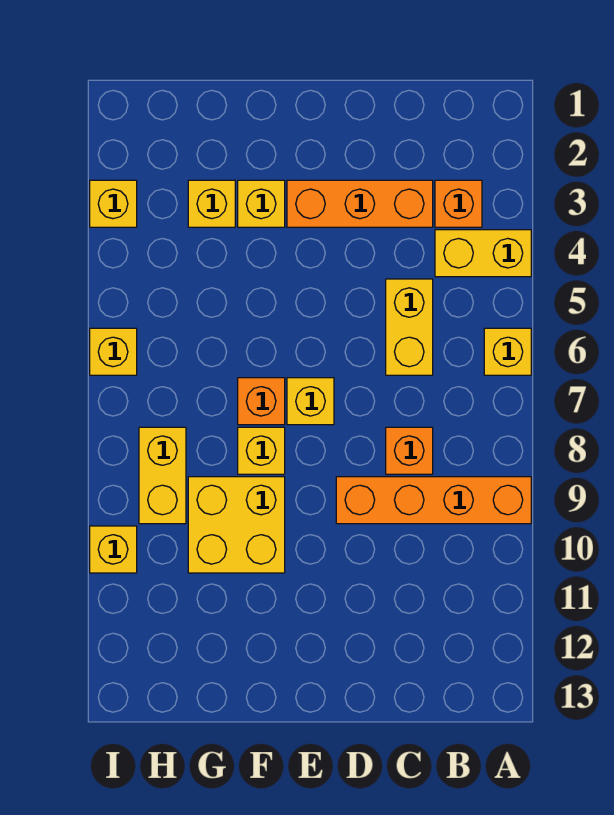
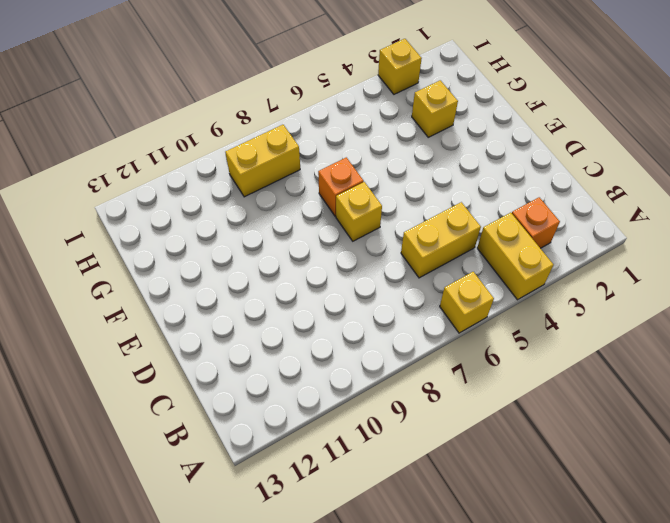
none -> orange brick A9:D9 level 1
none -> orange brick C3:E3 level 1
none -> orange brick C8 level 1

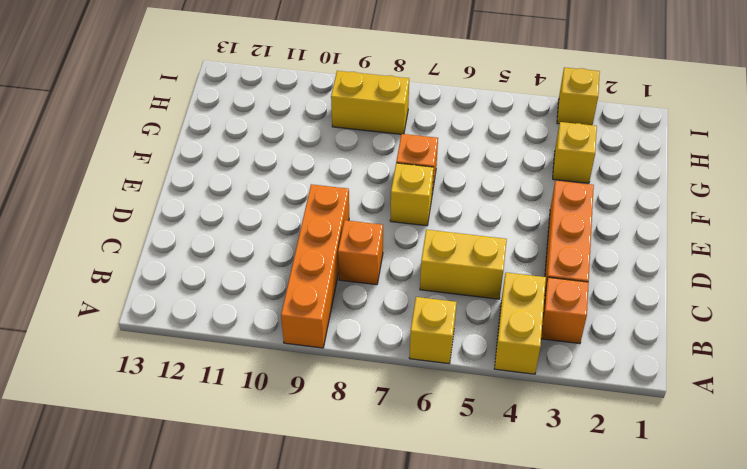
none -> yellow brick F3 level 1
none -> yellow brick F8 level 1
none -> yellow brick F9:G10 level 1

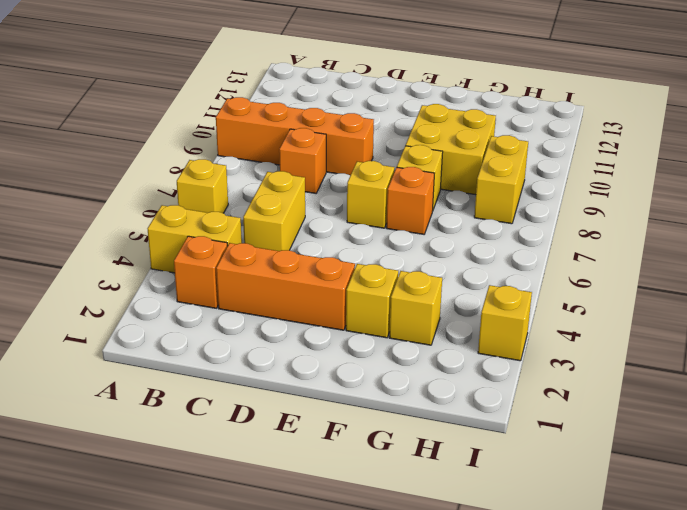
none -> yellow brick I6 level 1
none -> yellow brick I10 level 1

